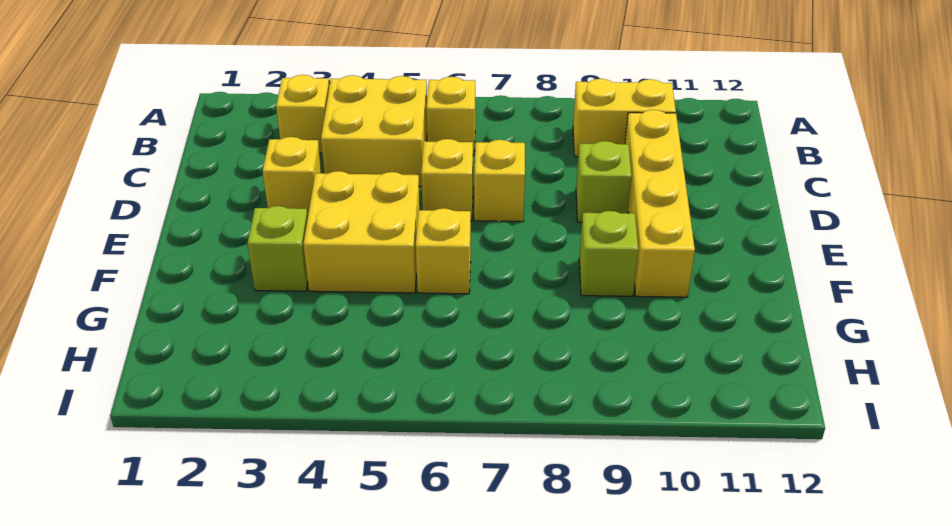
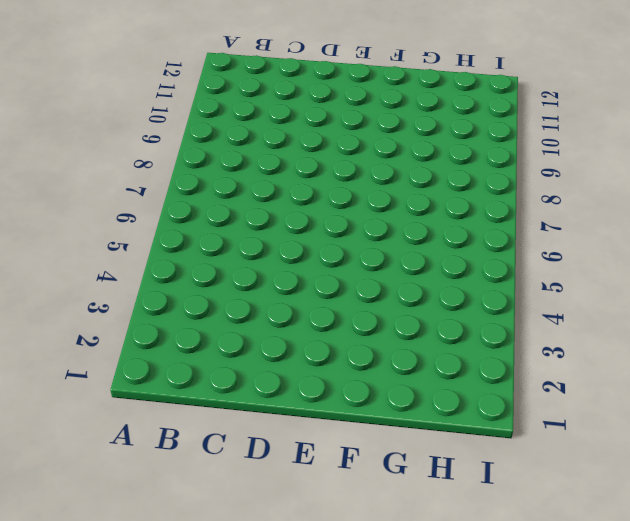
none -> yellow brick B3 level 1
none -> yellow brick B4:C5 level 1
none -> yellow brick B6 level 1

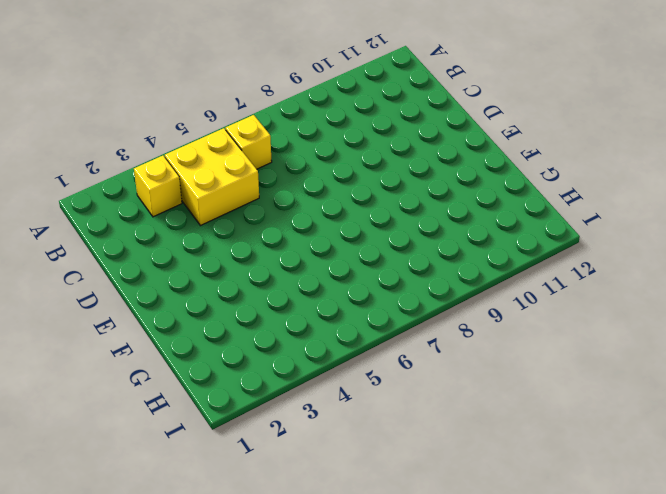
none -> yellow brick B9:B10 level 1
none -> yellow brick C10:F10 level 1
none -> yellow brick D3 level 1

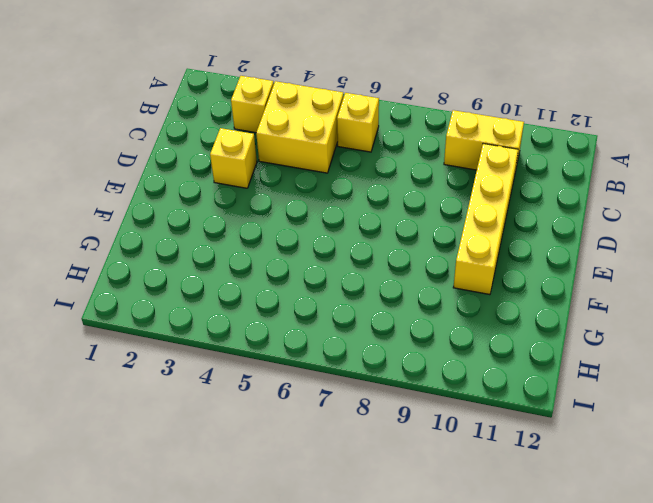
none -> yellow brick D6 level 1
none -> yellow brick D7 level 1
none -> lime brick D9 level 1

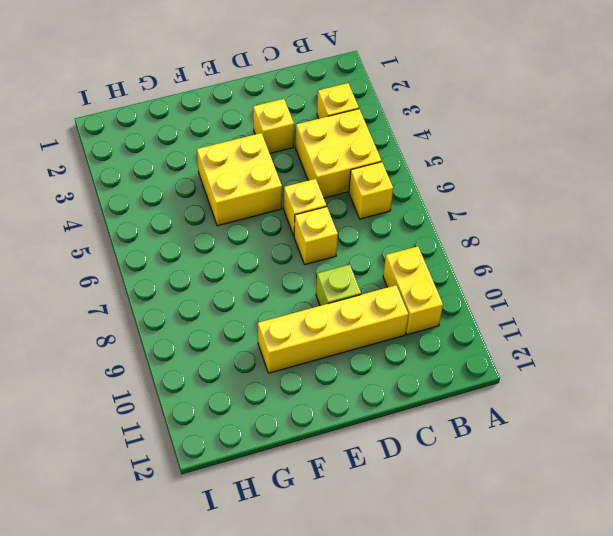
none -> lime brick F3 level 1
none -> yellow brick F6 level 1
none -> lime brick F9 level 1

